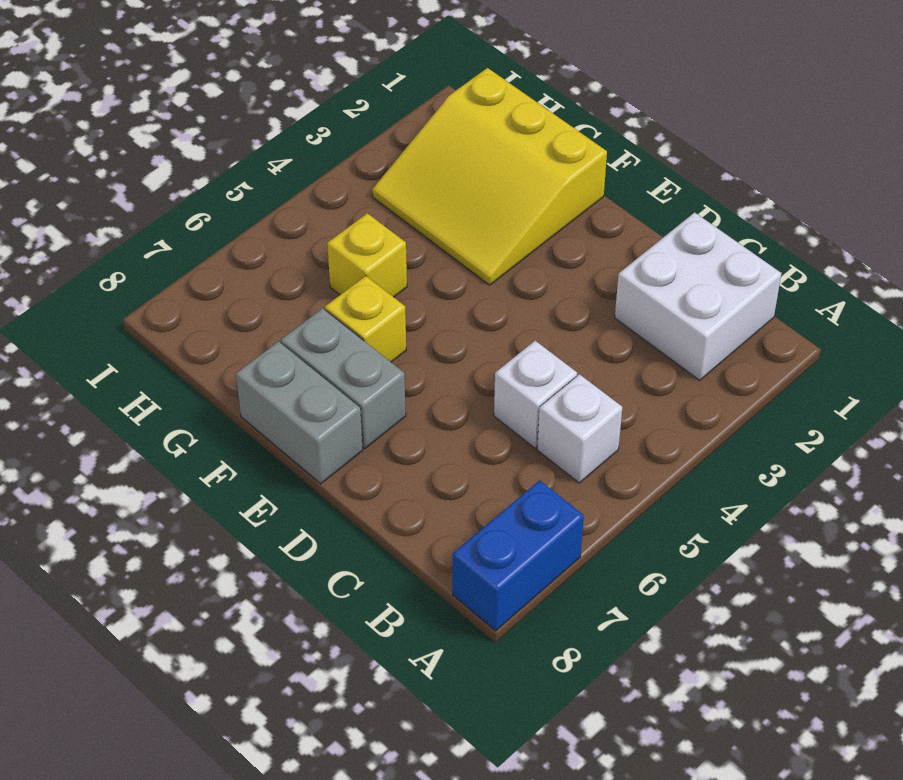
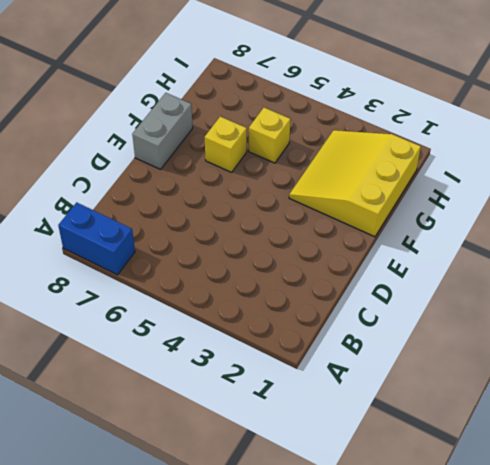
none -> white brick B1:C2 level 1
none -> white brick B5 level 1

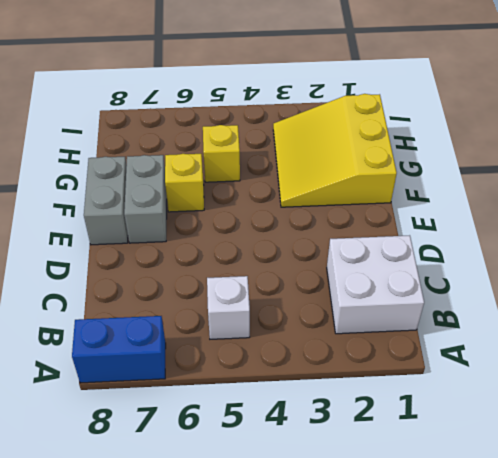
none -> white brick C5 level 1

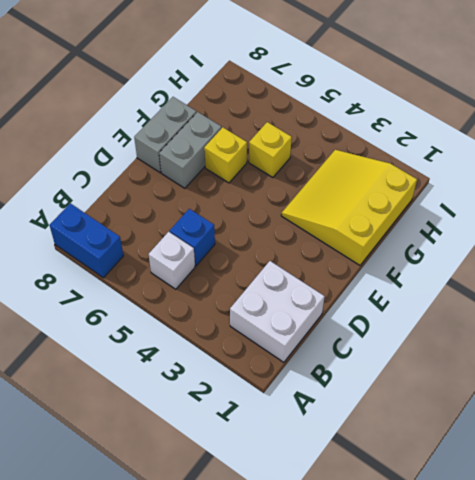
blue brick C5 level 1 -> white brick C5 level 1

